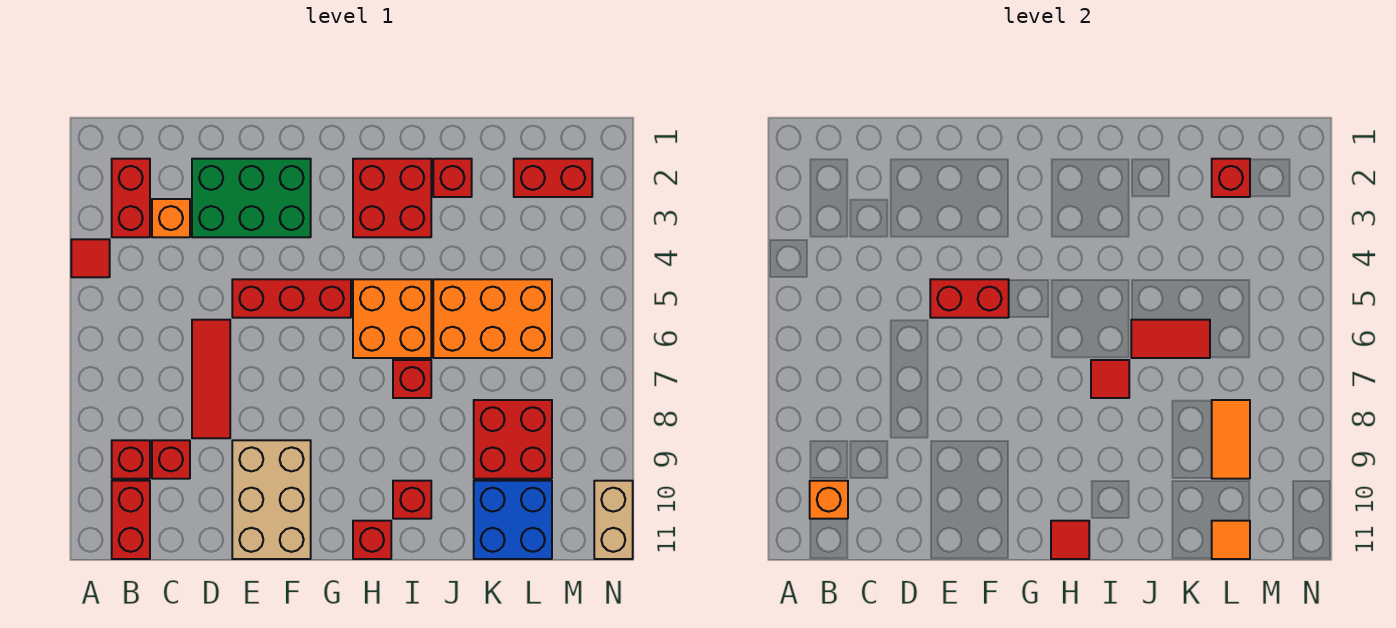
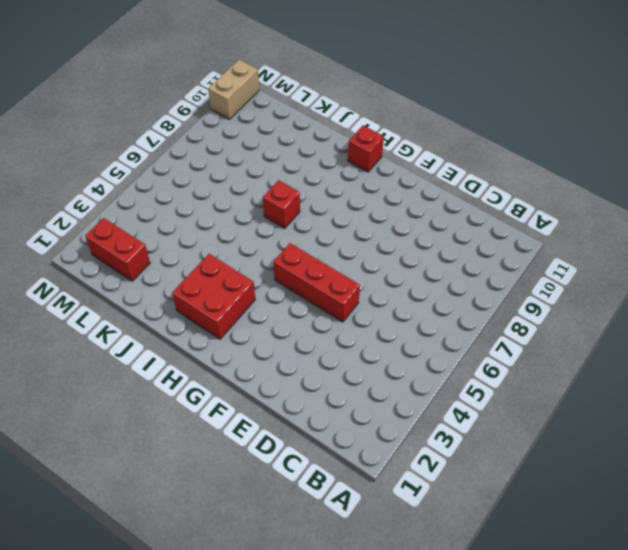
none -> red tile A4 level 1
none -> red brick B2:B3 level 1
none -> red brick B9 level 1

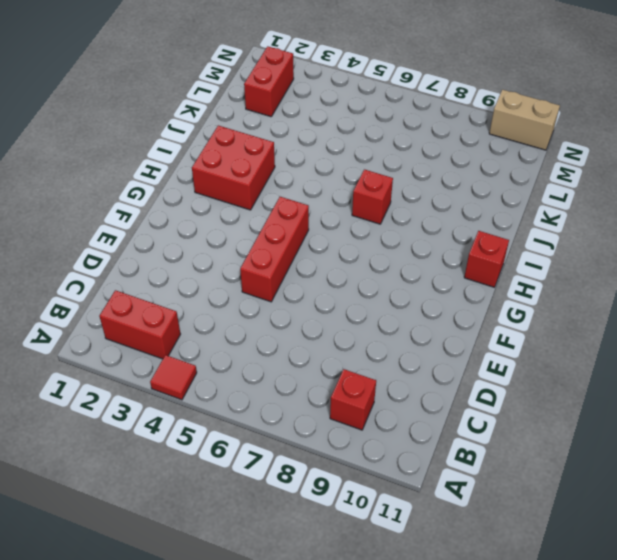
none -> red brick B10:B11 level 1
none -> orange brick C3 level 1
none -> red brick C9 level 1

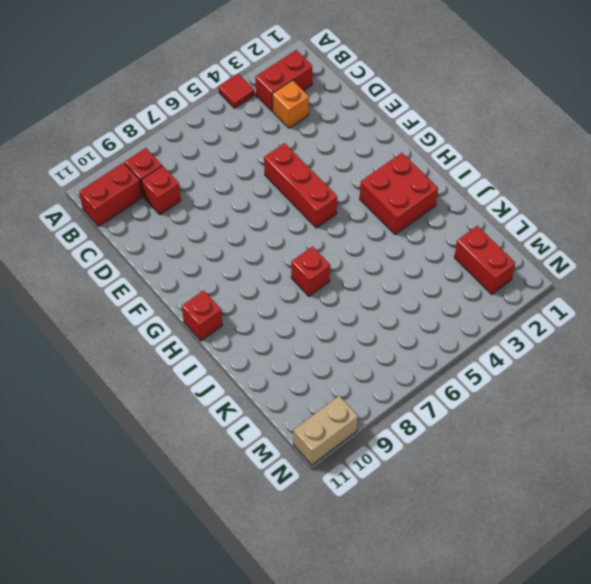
none -> green brick D2:F3 level 1
none -> red tile D6:D8 level 1
none -> tan brick E9:F11 level 1

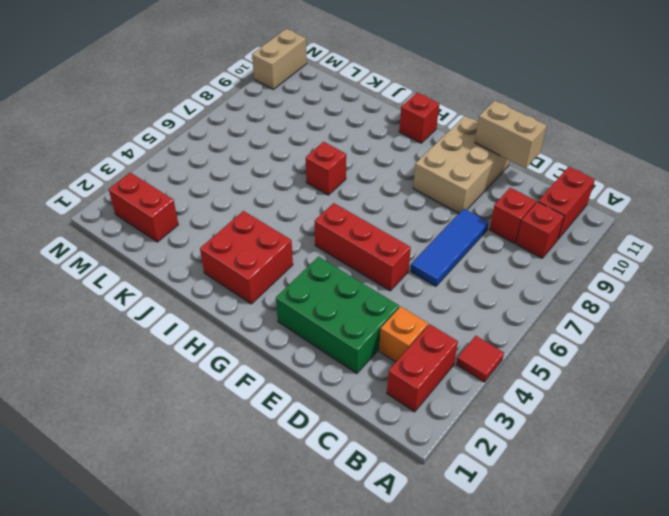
blue tile D6:D8 level 1 -> red tile D6:D8 level 1
tan brick D11:E11 level 2 -> none
none -> orange brick H5:I6 level 1
none -> red brick I10 level 1
none -> red brick J2 level 1

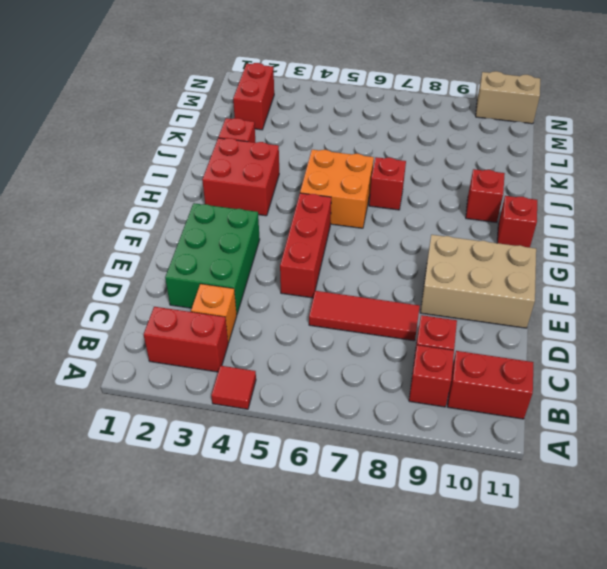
none -> orange brick J5:L6 level 1
none -> red brick K8:L9 level 1
none -> blue brick K10:L11 level 1

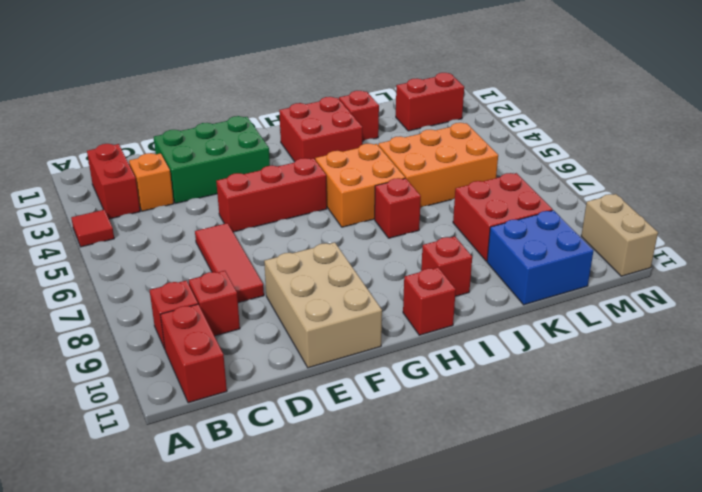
none -> orange brick B10 level 2
none -> red brick E5:F5 level 2
none -> red tile H11 level 2

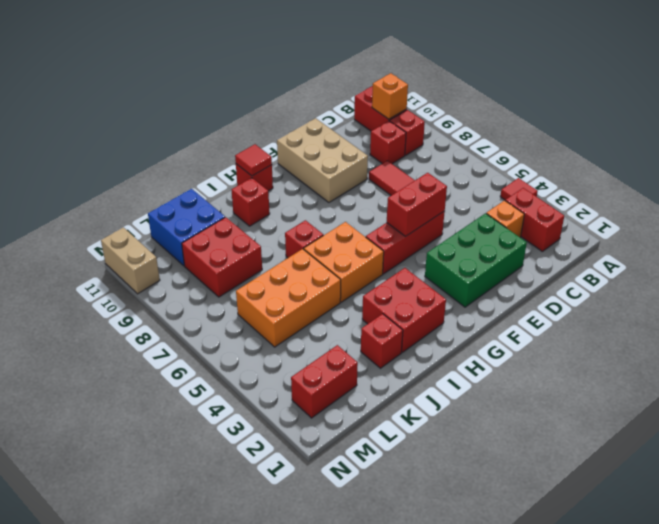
none -> red tile I7 level 2
none -> red tile J6:K6 level 2
none -> red brick L2 level 2

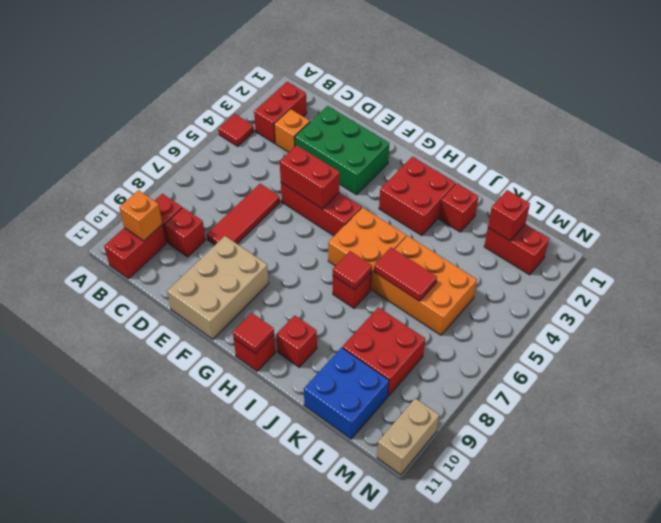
none -> orange tile L8:L9 level 2
none -> orange tile L11 level 2

